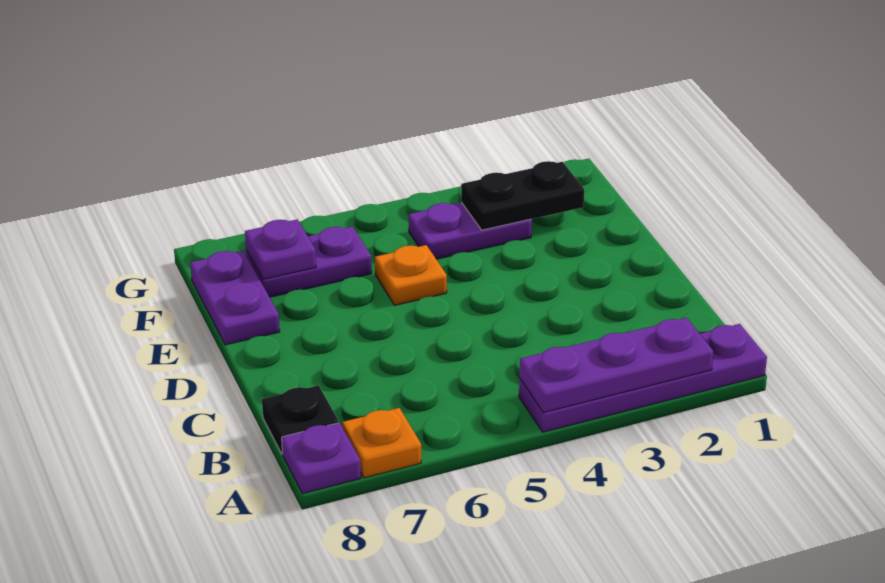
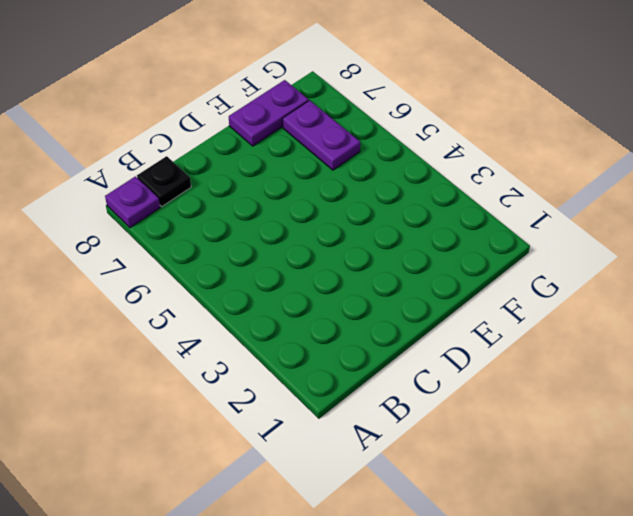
none -> purple plate A1:A4 level 1
none -> orange plate A7 level 1

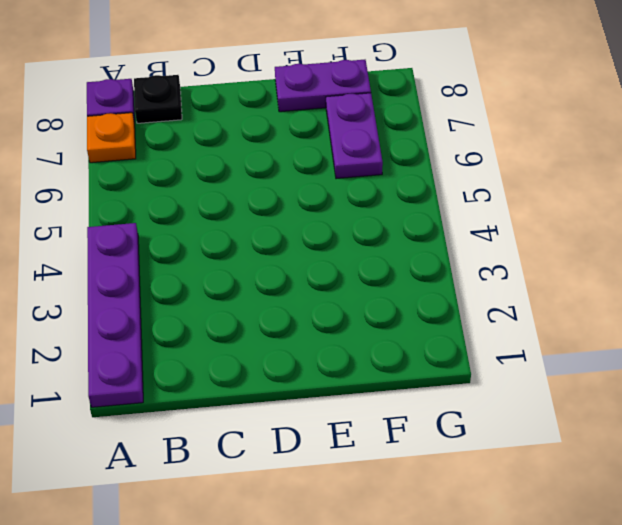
none -> orange plate E5 level 1
none -> purple plate F3:F4 level 1

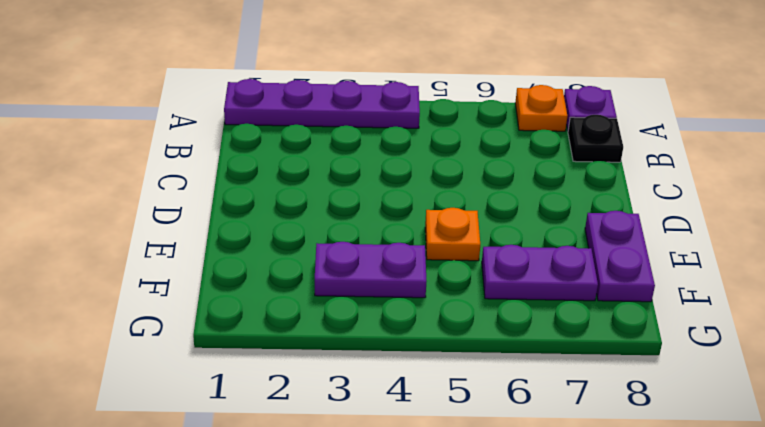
none -> purple plate A2:A4 level 2
none -> black plate F2:F3 level 2

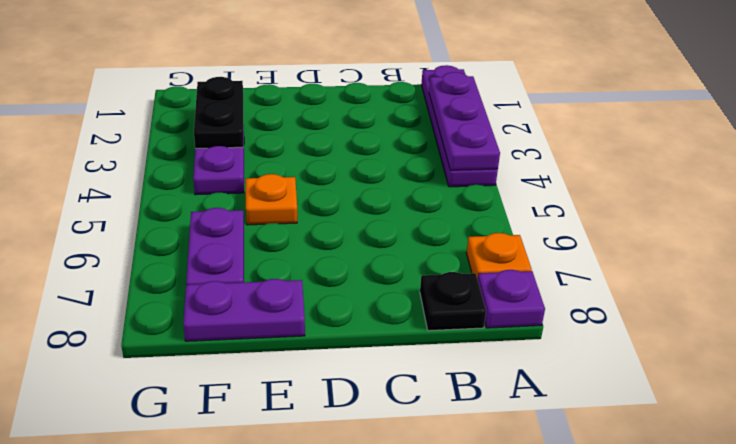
none -> purple plate F7 level 2

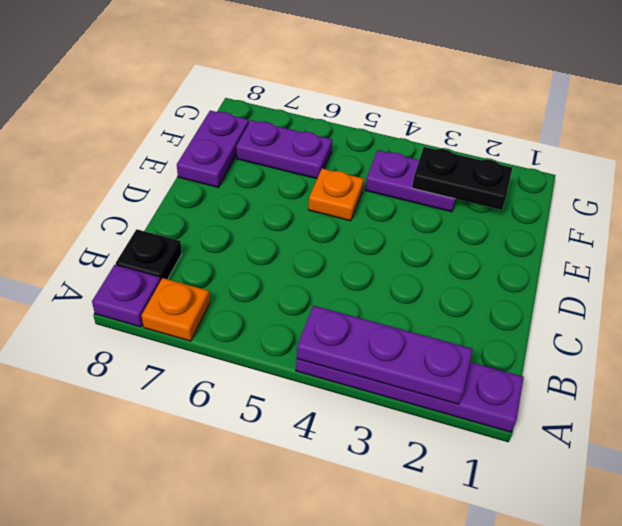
none -> purple plate F7 level 2

